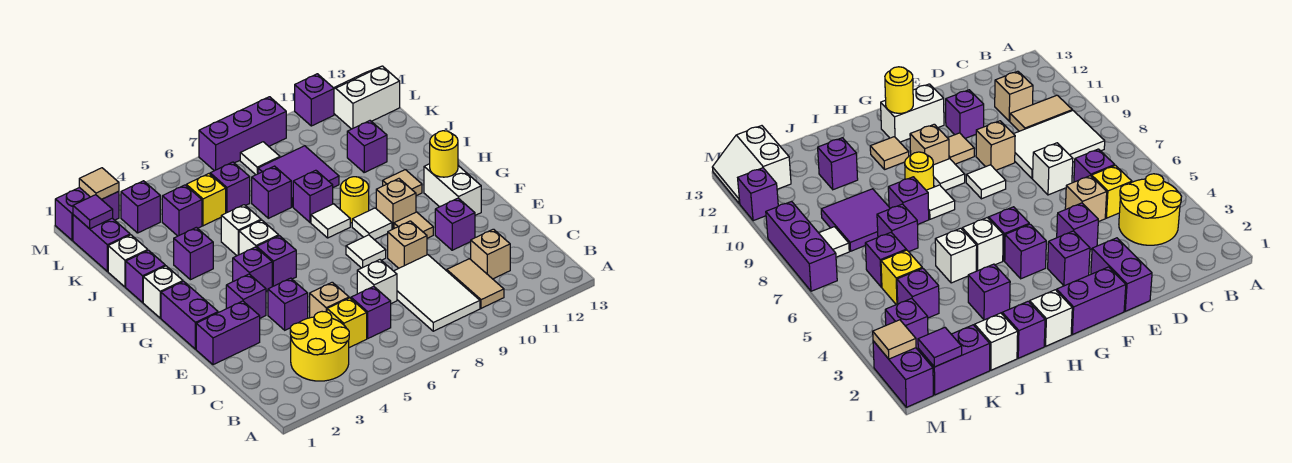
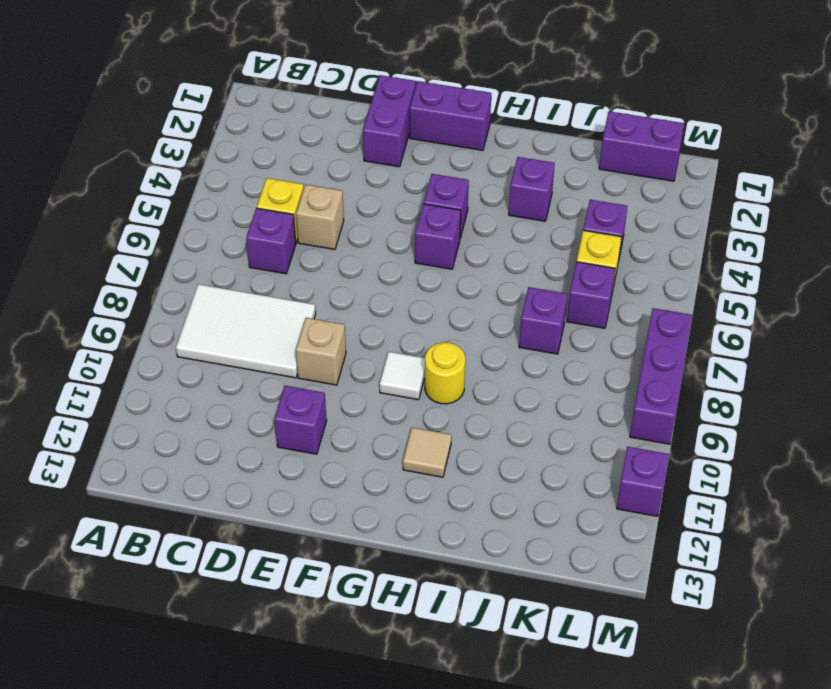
none -> yellow round brick B3:C4 level 1
none -> tan tile B10:C10 level 1
none -> tan brick C11 level 1
none -> white brick D7 level 1

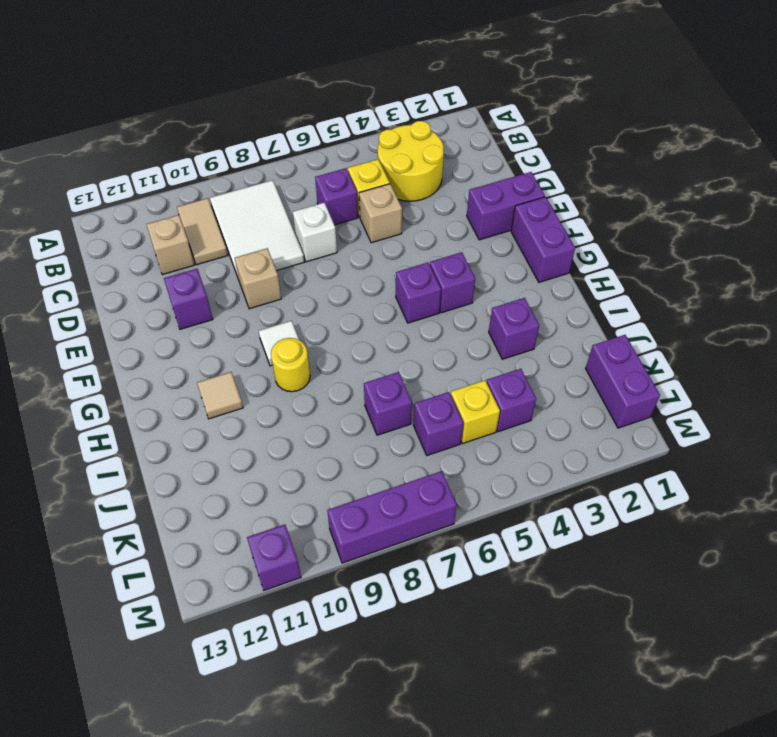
none -> purple brick E4 level 1
none -> purple brick F3 level 1
none -> white tile F8 level 1
none -> tan tile F10 level 1

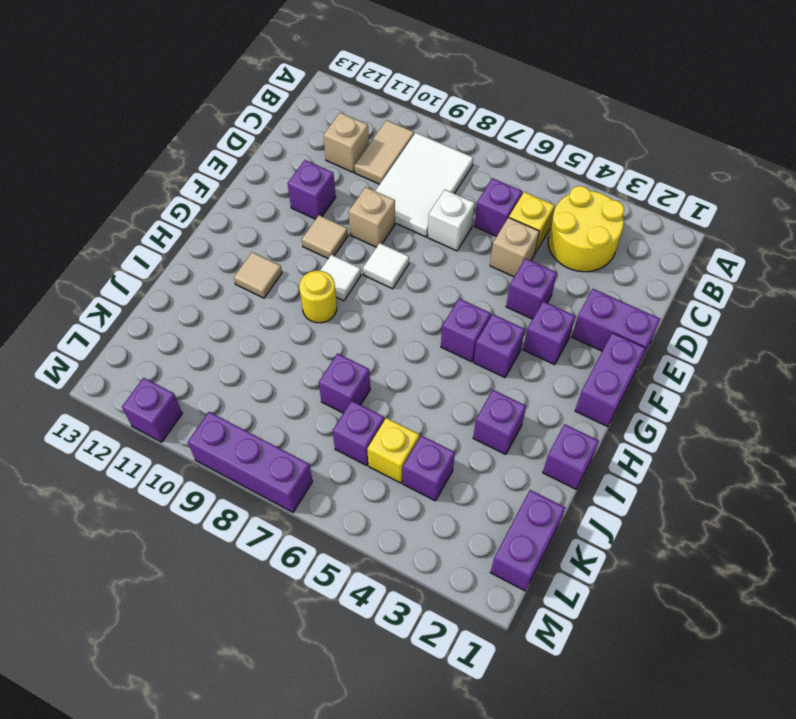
none -> white brick F12:G12 level 1
none -> tan brick G10 level 1
none -> white brick H1 level 1
none -> white brick H5 level 1

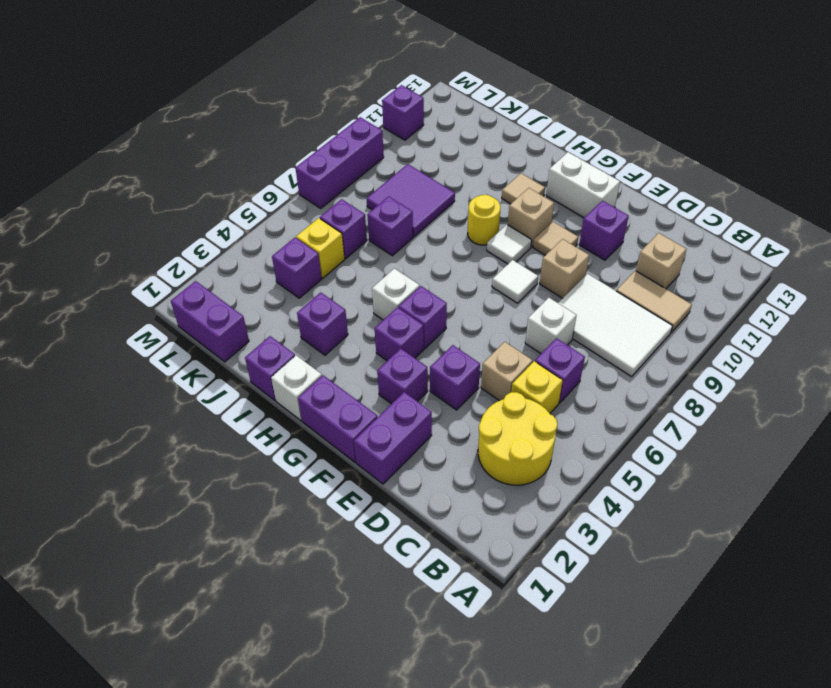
none -> white tile H8 level 1
none -> white brick I5 level 1
none -> purple brick I8 level 1
none -> white brick J1 level 1

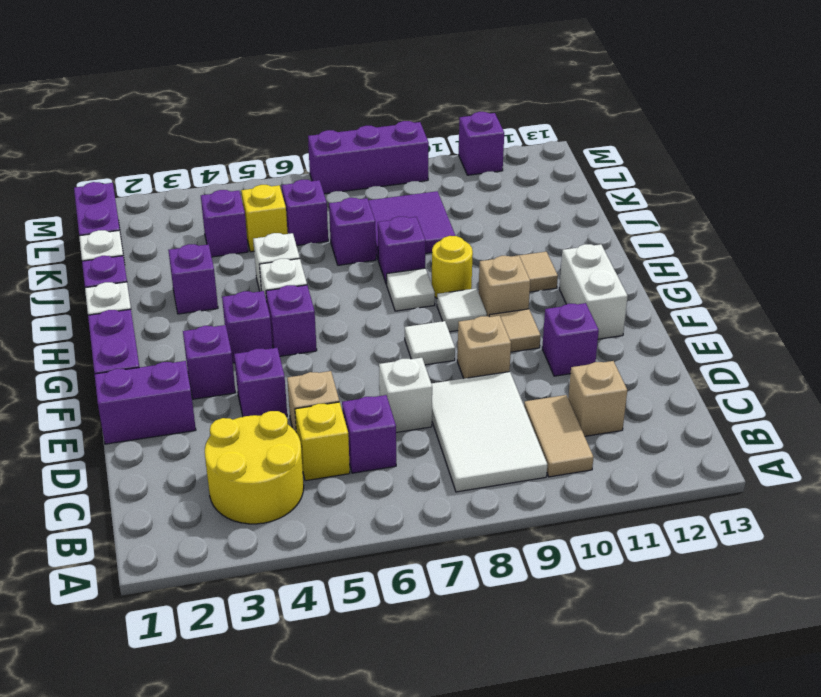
none -> purple brick J11 level 1
none -> purple brick L3 level 1
none -> white tile L8 level 1
none -> white slope L12:M13 level 1 top L

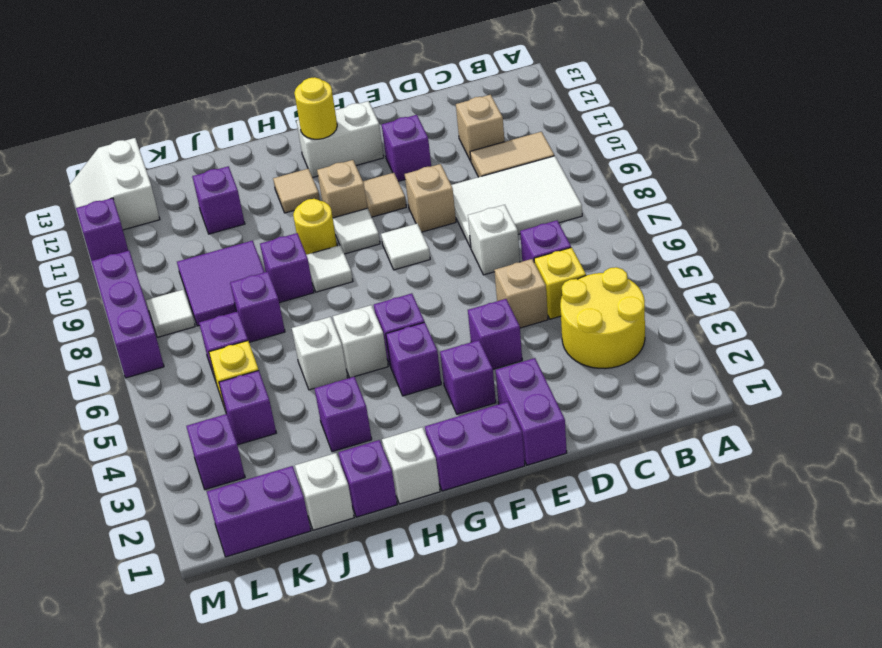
none -> purple brick M1:M2 level 1
none -> purple tile L1 level 2
none -> tan tile M2 level 2

